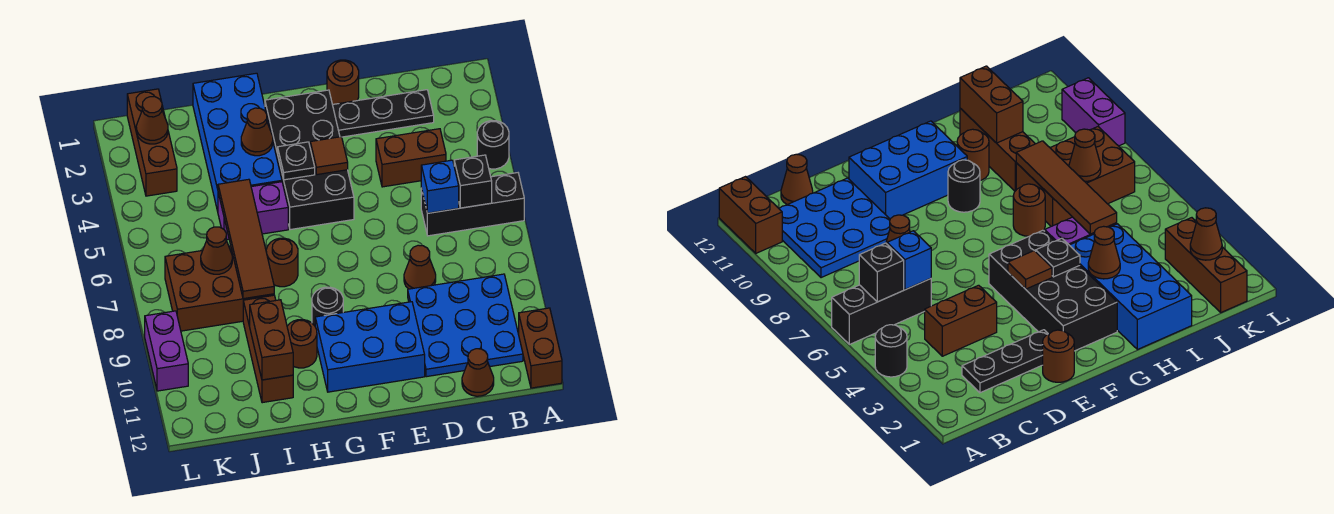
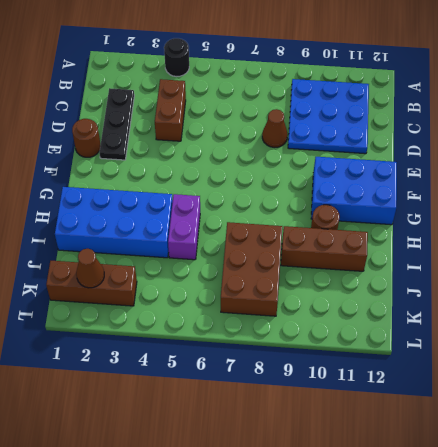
blue brick F10:G12 level 1 -> blue brick E10:G11 level 1
none -> black brick A6:C6 level 1
none -> brown brick A11:A12 level 1
none -> brown cone C12 level 1

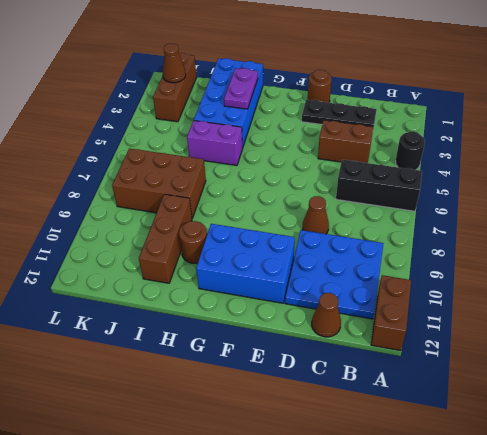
purple plate H2:H3 level 2 -> brown cone H3 level 2
none -> black brick F2:G5 level 1
none -> black round brick G9 level 1
none -> brown round brick H7 level 1

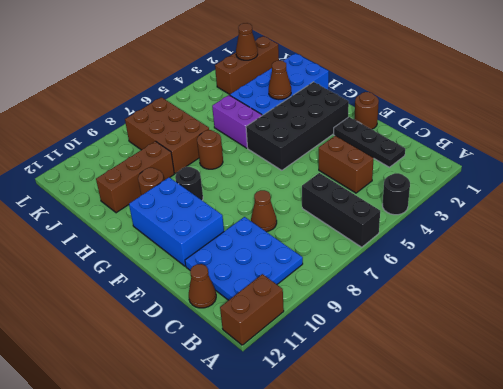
none -> purple brick L9:L10 level 1
none -> black brick B6 level 2
none -> blue brick C6 level 2

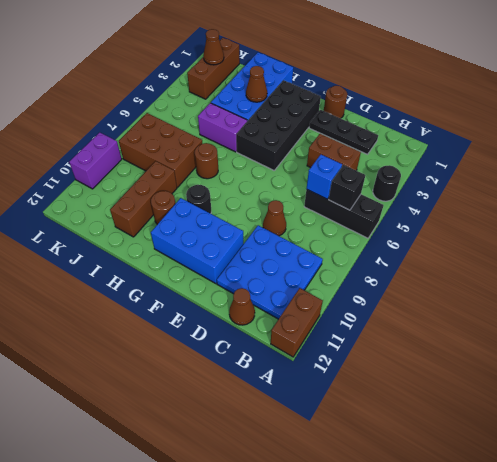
none -> brown tile F4 level 2
none -> black plate G4 level 2
none -> brown tile I5:I8 level 2

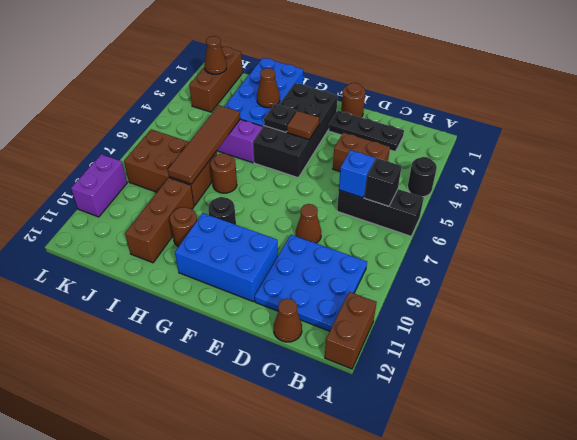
none -> brown brick I10:I11 level 2
none -> brown cone J7 level 2

